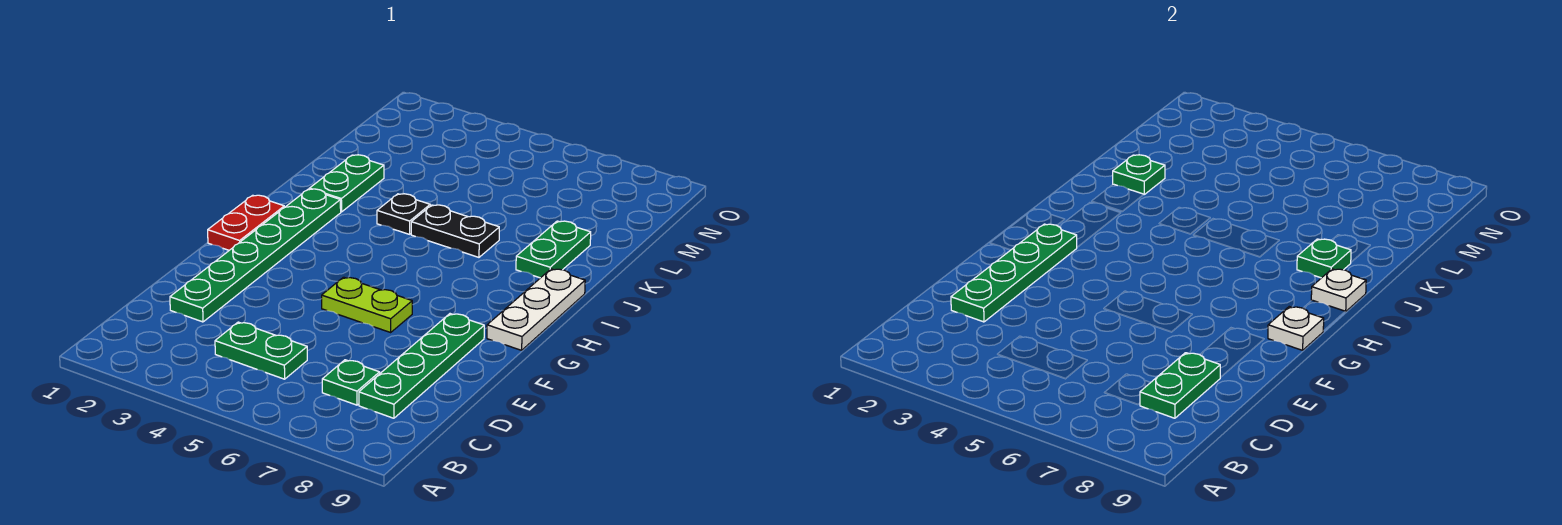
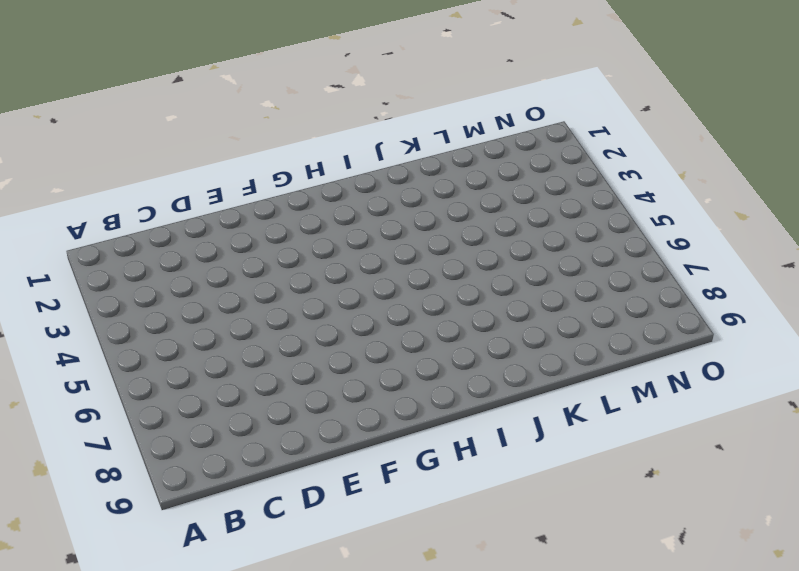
none -> green plate C4:C5 level 1
none -> green plate C7 level 1
none -> green plate C8:F8 level 1

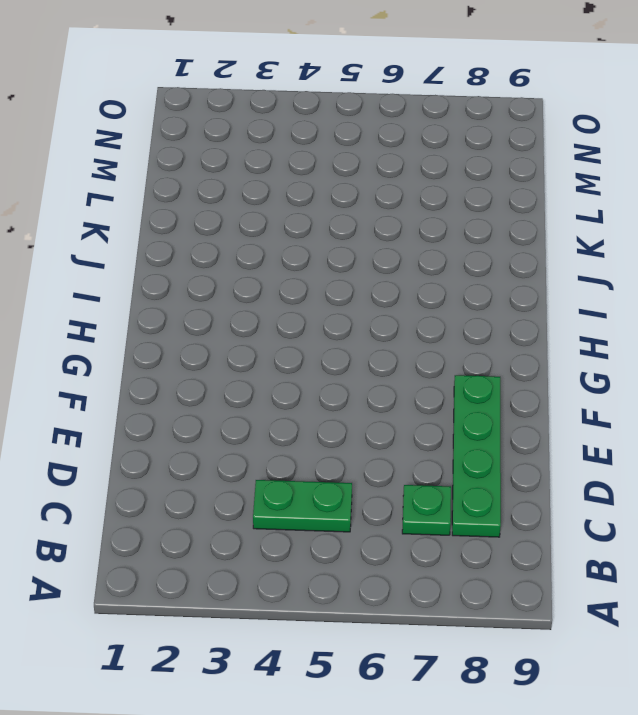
none -> green plate D2:I2 level 1
none -> lime plate F5:F6 level 1
none -> red plate G1:H1 level 1

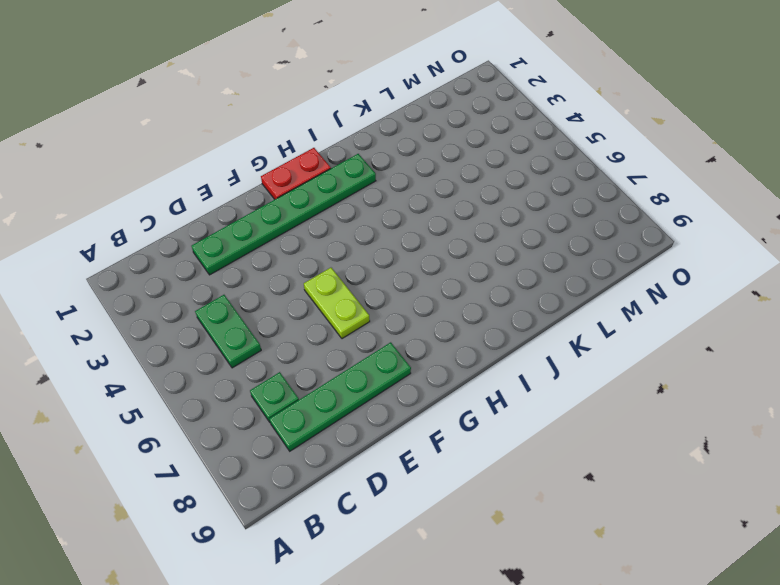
none -> white plate G9:I9 level 1
none -> green plate J2:K2 level 1
none -> black plate J4 level 1

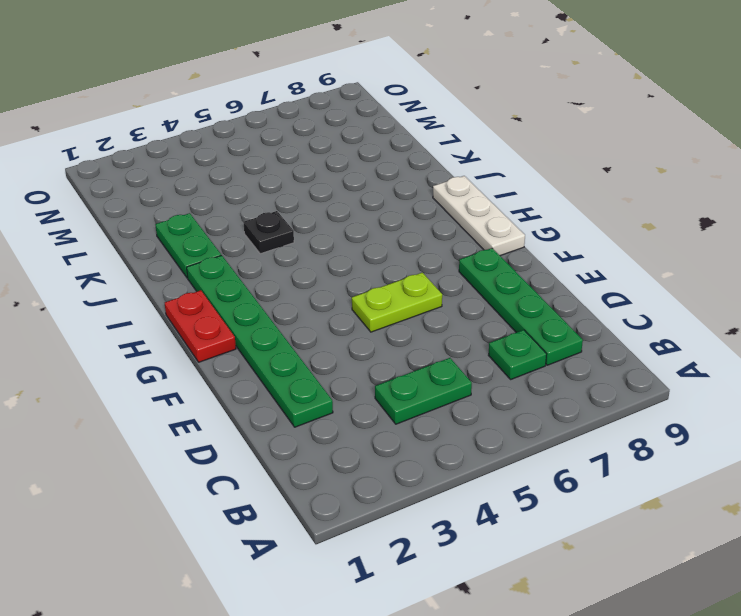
none -> black plate J5:J6 level 1
none -> green plate J8:K8 level 1
none -> green plate C8:D8 level 2

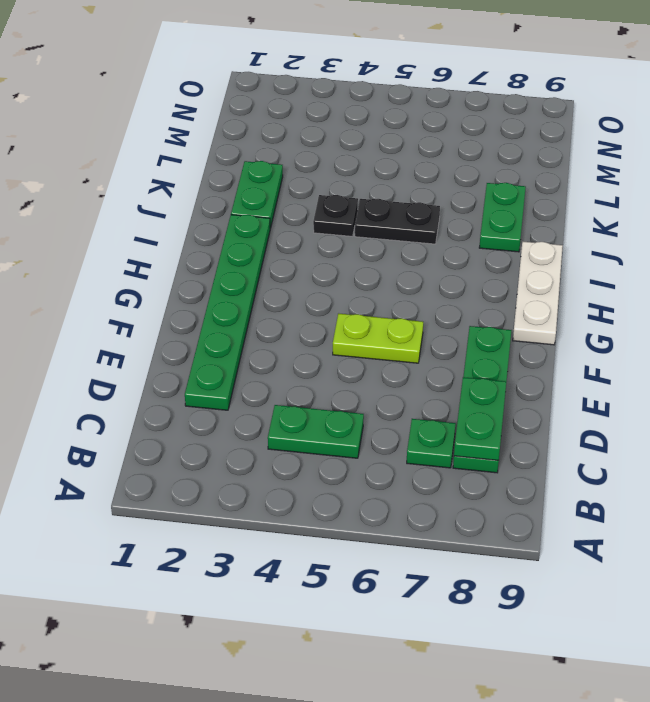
none -> red plate G1:H1 level 1
none -> green plate D2:G2 level 2
none -> white plate G9 level 2

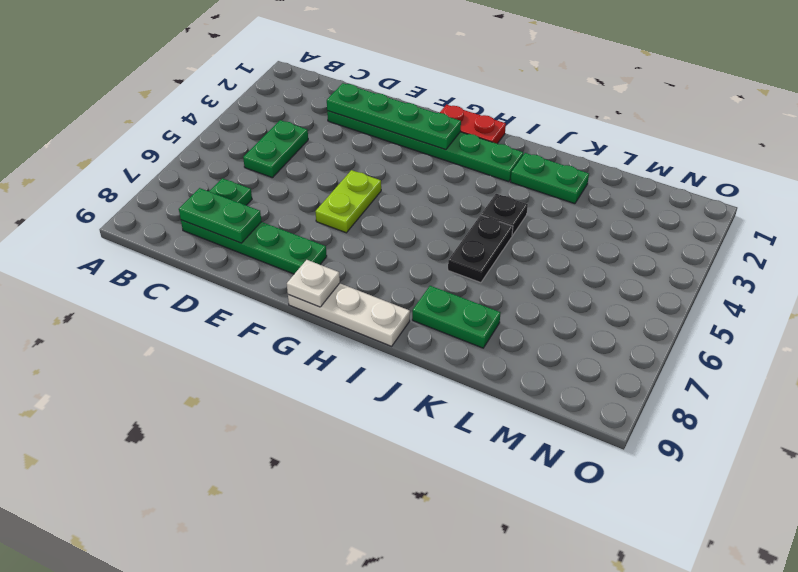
none -> white plate I9 level 2
none -> green plate J8 level 2
none -> green plate K2 level 2

